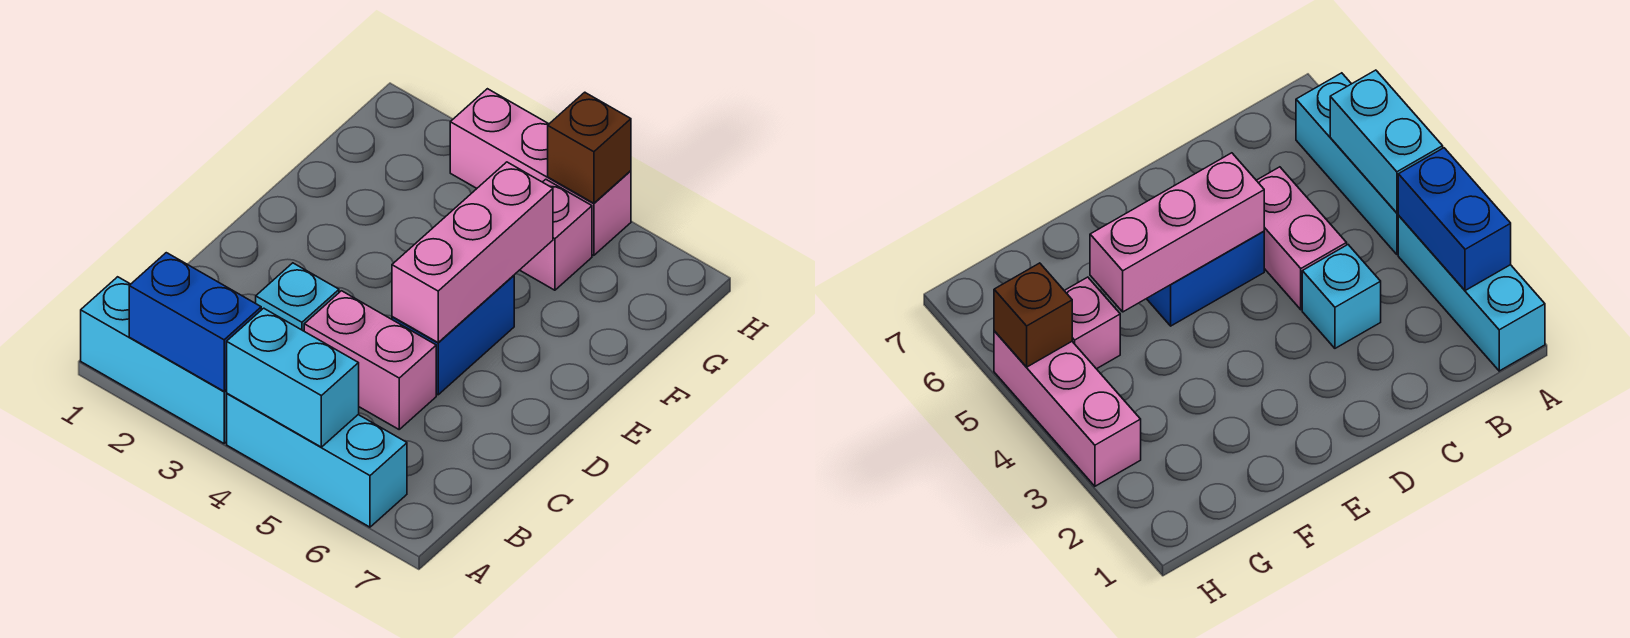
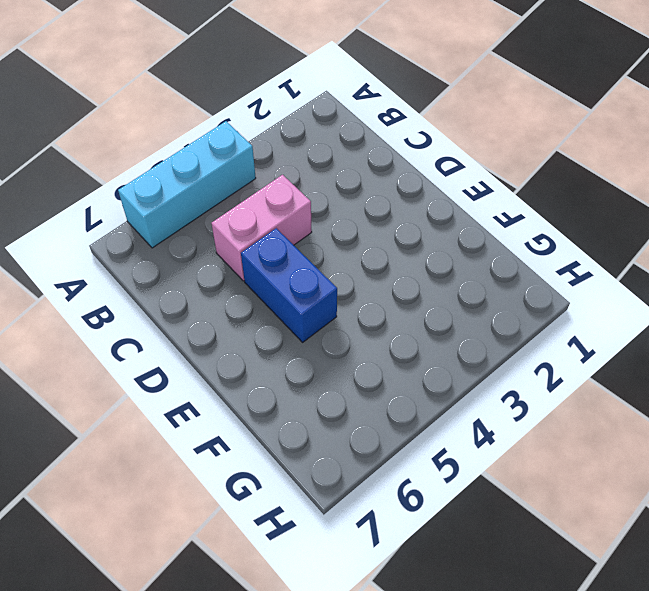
none -> cyan brick A1:A3 level 1
none -> cyan brick C3 level 1

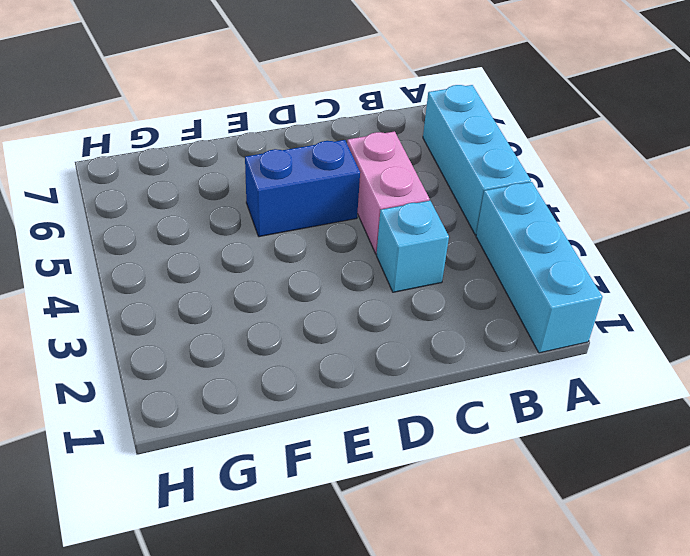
none -> pink brick G5 level 1
none -> pink brick H3:H5 level 1

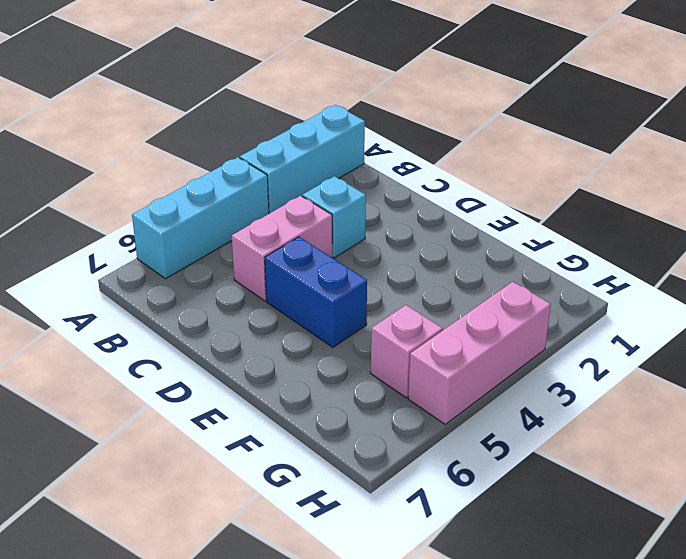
none -> blue brick A2:A3 level 2
none -> cyan brick A4:A5 level 2

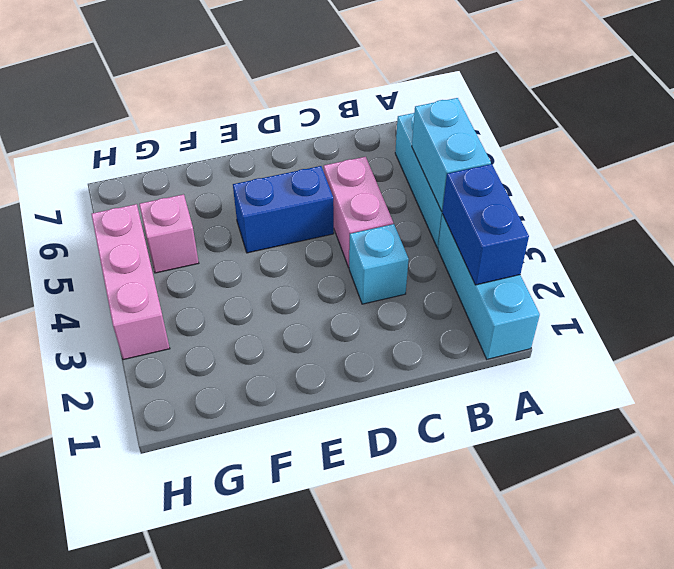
none -> pink brick D5:F5 level 2
none -> brown brick H5 level 2

